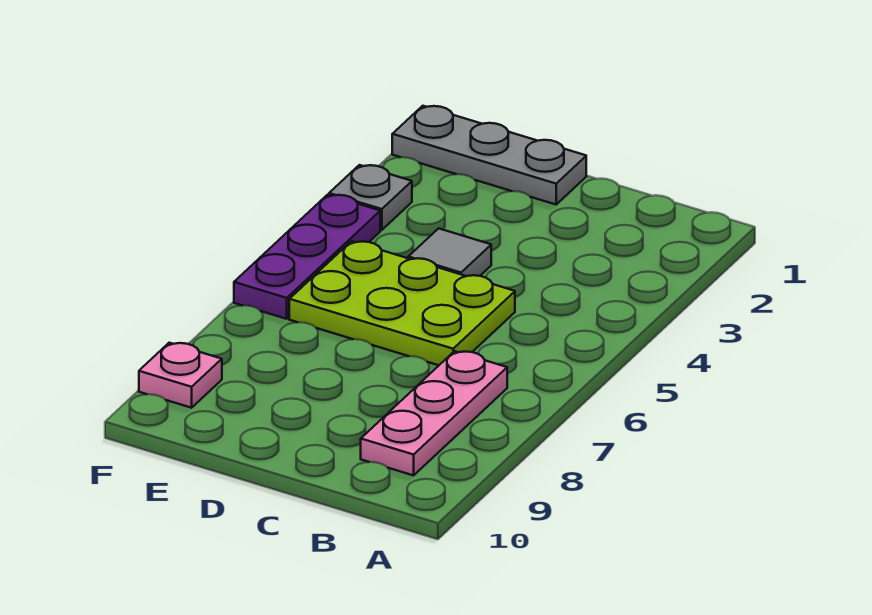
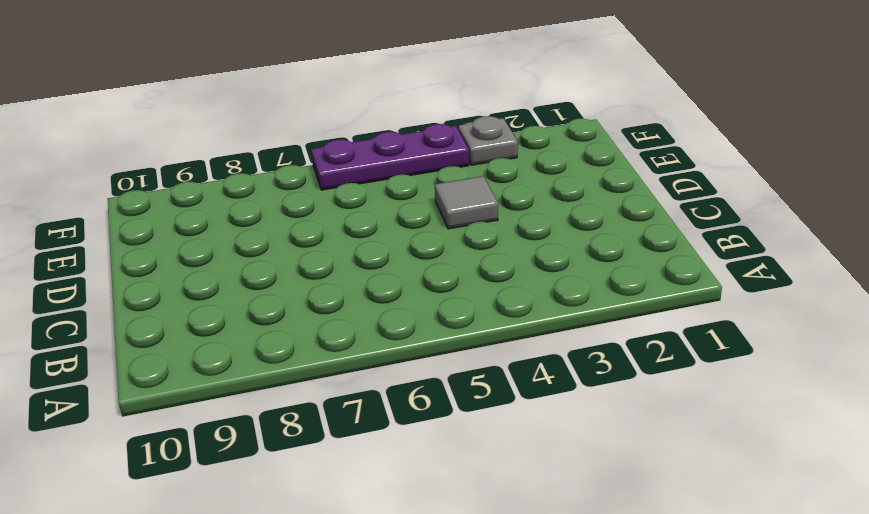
none -> pink plate B7:B9 level 1
none -> lime plate C5:E6 level 1

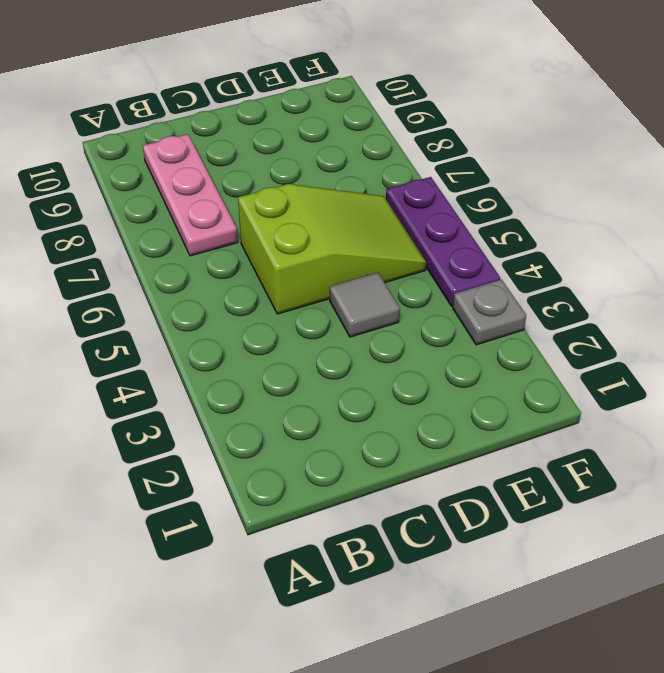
lime slope C5:E6 level 1 top C -> lime plate C5:E6 level 1
none -> grey plate D1:F1 level 1
none -> pink plate F9 level 1

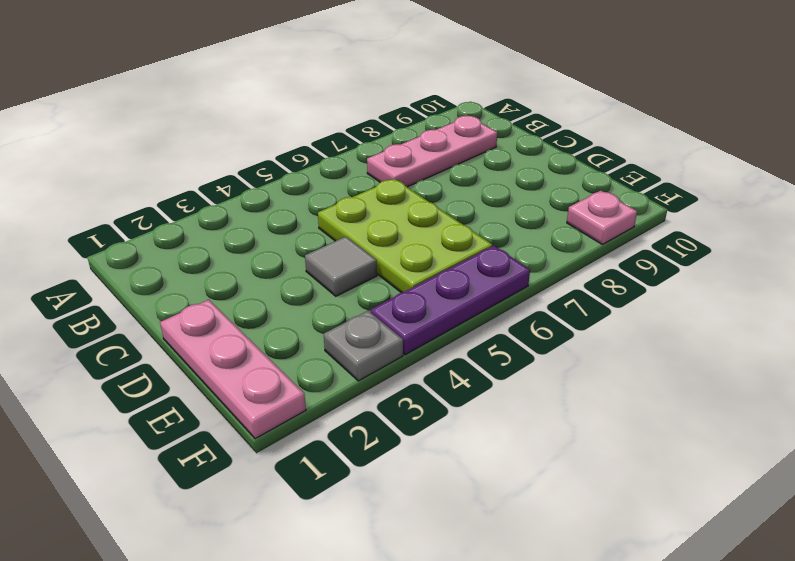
pink plate D1:F1 level 1 -> grey plate D1:F1 level 1

